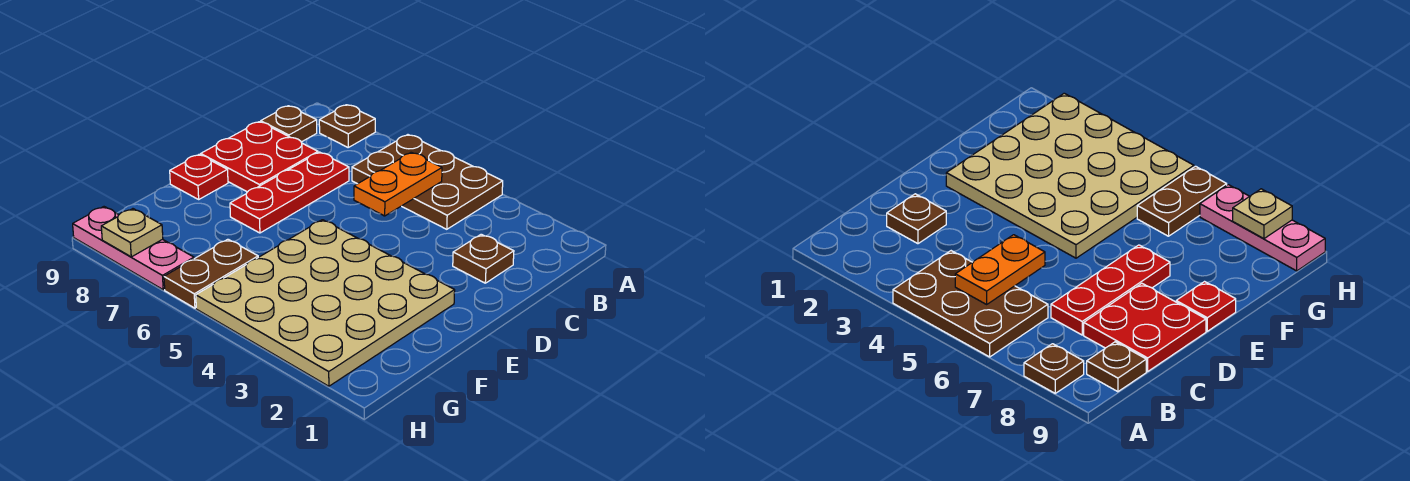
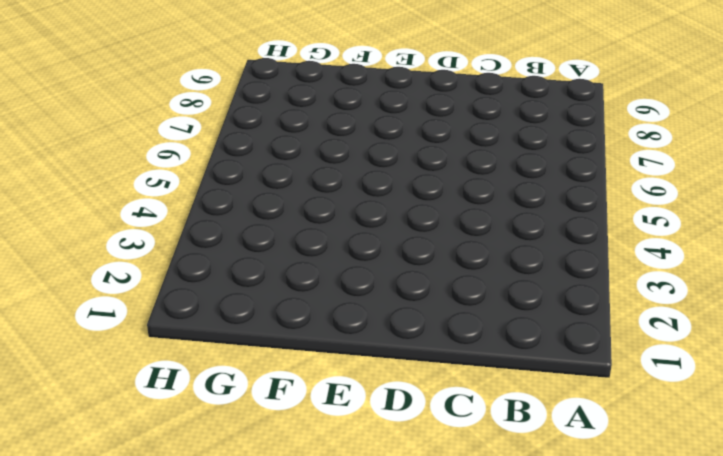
none -> brown plate A4:B6 level 1
none -> brown plate A8 level 1
none -> brown plate B9 level 1

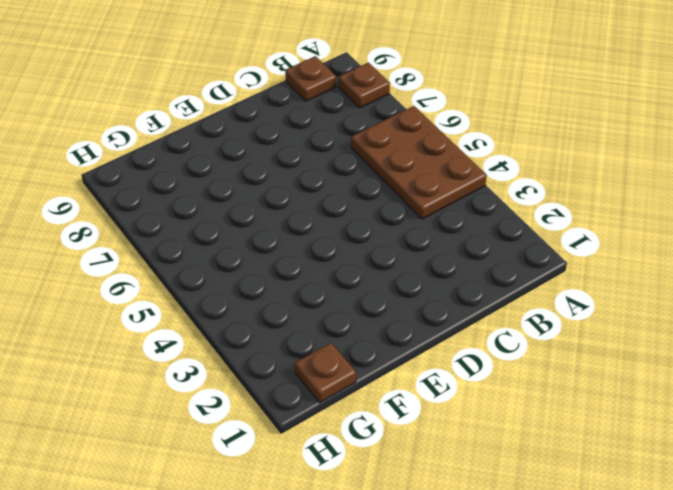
brown plate G1 level 1 -> brown plate C2 level 1
none -> red plate C7:E7 level 1
none -> red plate C8:D9 level 1
none -> tan plate E2:H5 level 1

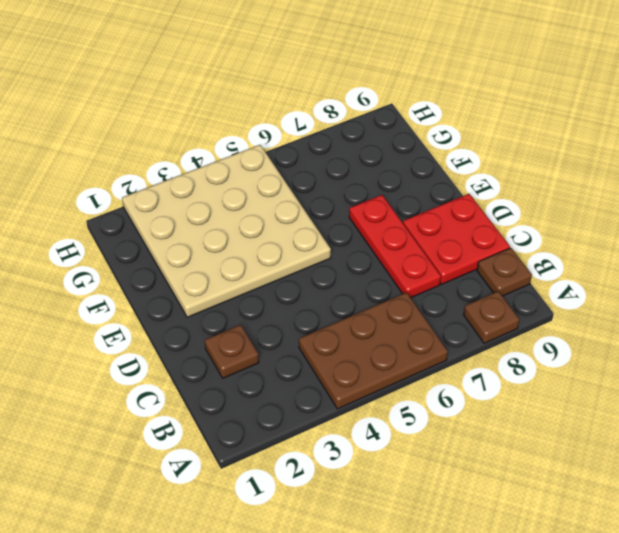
none -> red plate E9 level 1
none -> brown plate G6:H6 level 1
none -> pink plate H7:H9 level 1

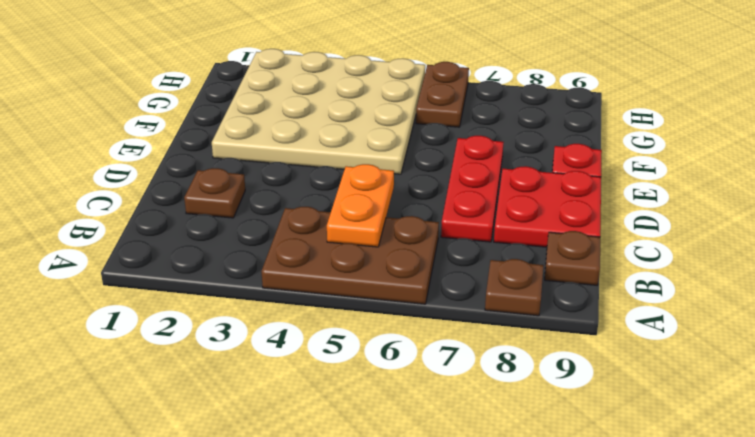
none -> pink plate H7:H9 level 1
none -> tan plate H8 level 2

